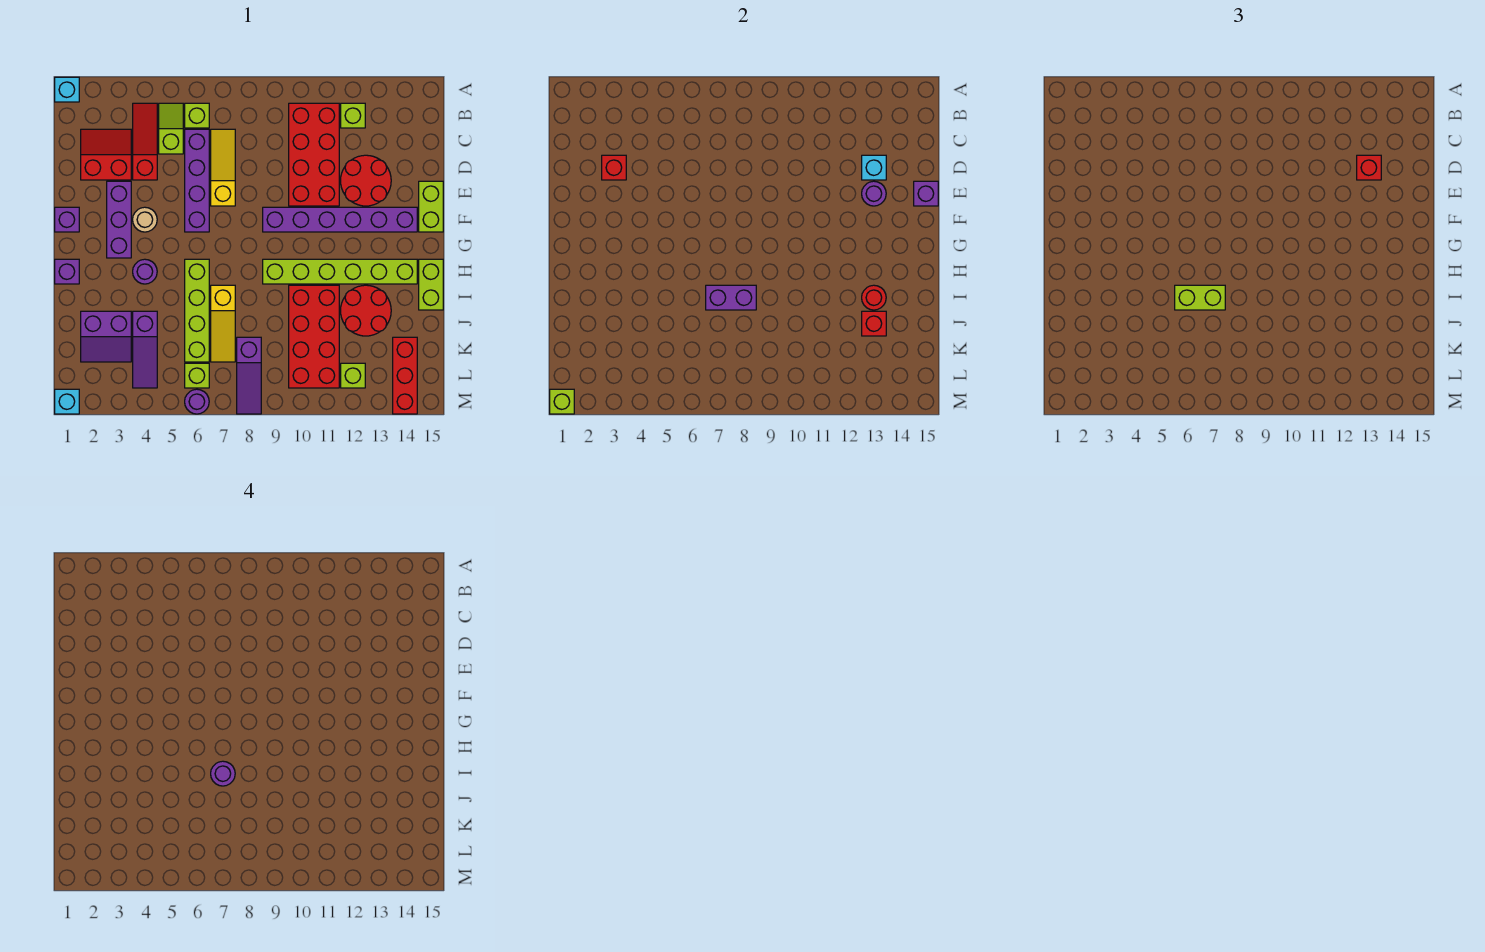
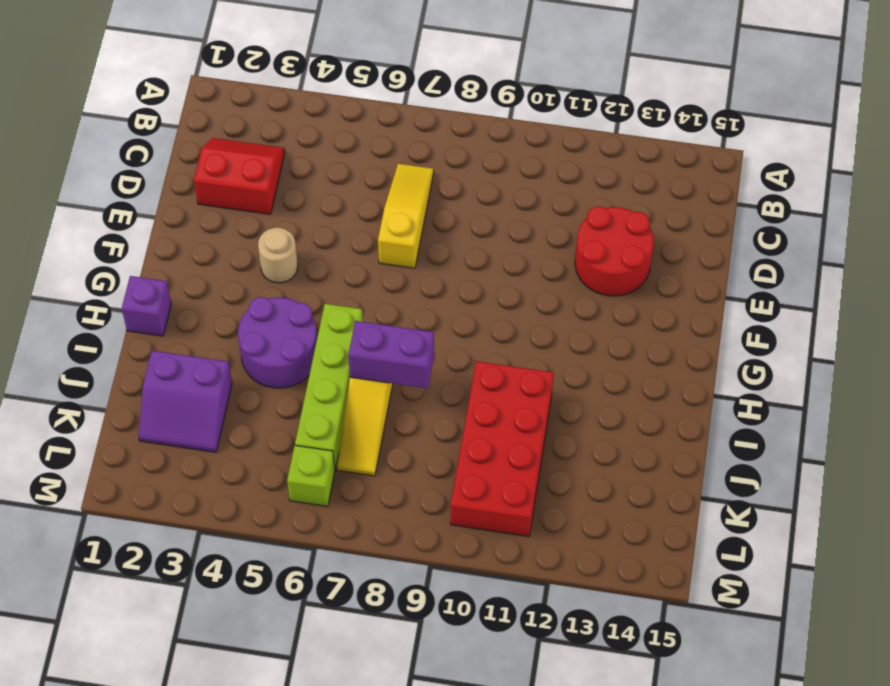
purple round brick H4:I5 level 1 -> purple round brick H4 level 1
none -> cyan brick A1 level 1
none -> red slope B4:D4 level 1 top D
none -> lime slope B5:C5 level 1 top C
none -> lime brick B6 level 1

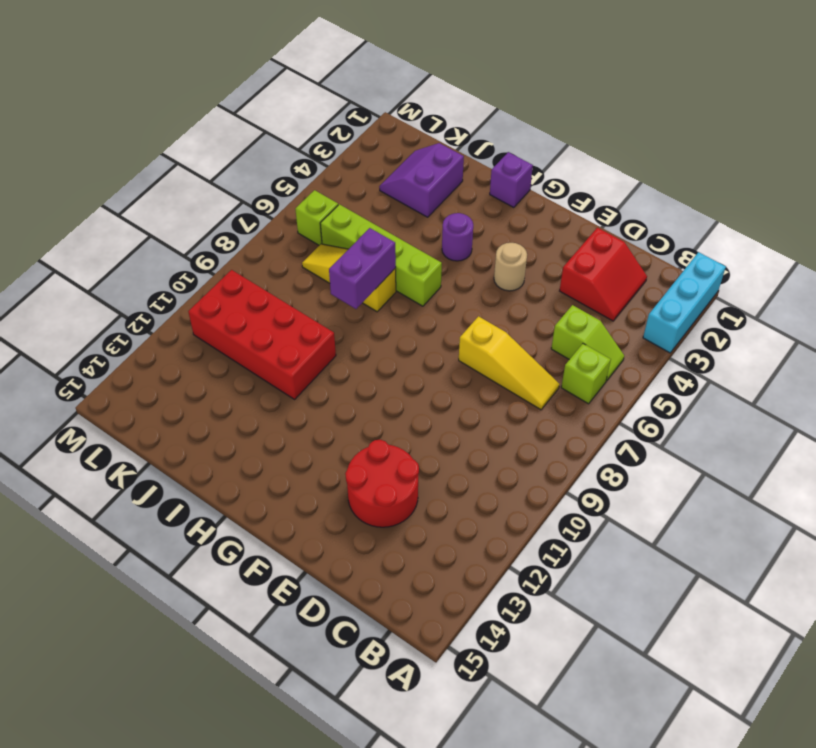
cyan brick A1:A3 level 1 -> cyan brick A1 level 1
none -> red slope B4:D4 level 1 top D
none -> red brick B10:E11 level 1
none -> lime brick B12 level 1
none -> purple brick C6:F6 level 1

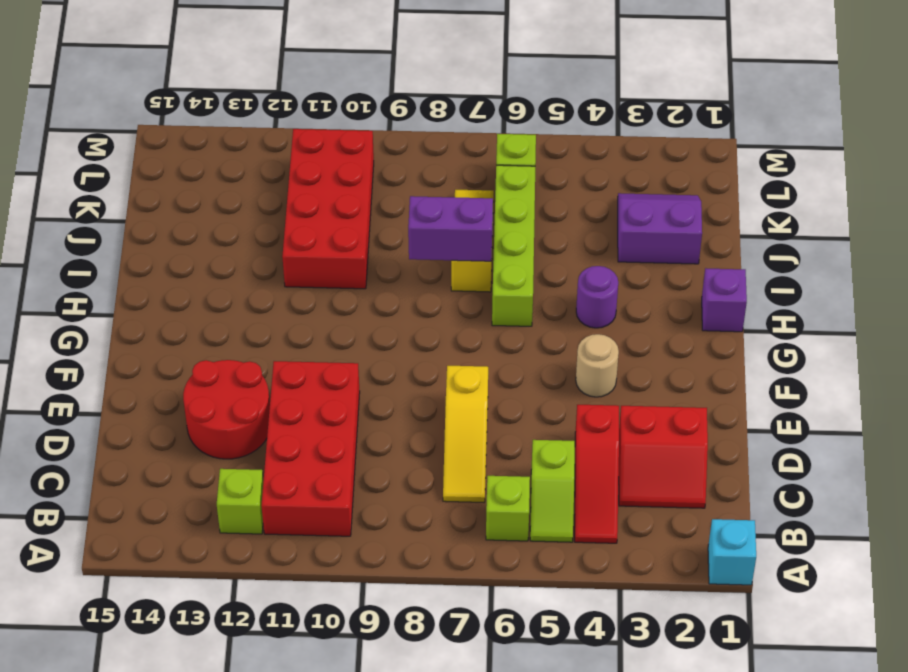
none -> purple brick C6:F6 level 1
none -> purple brick E3:G3 level 1
none -> lime brick E15:F15 level 1
none -> purple brick F1 level 1

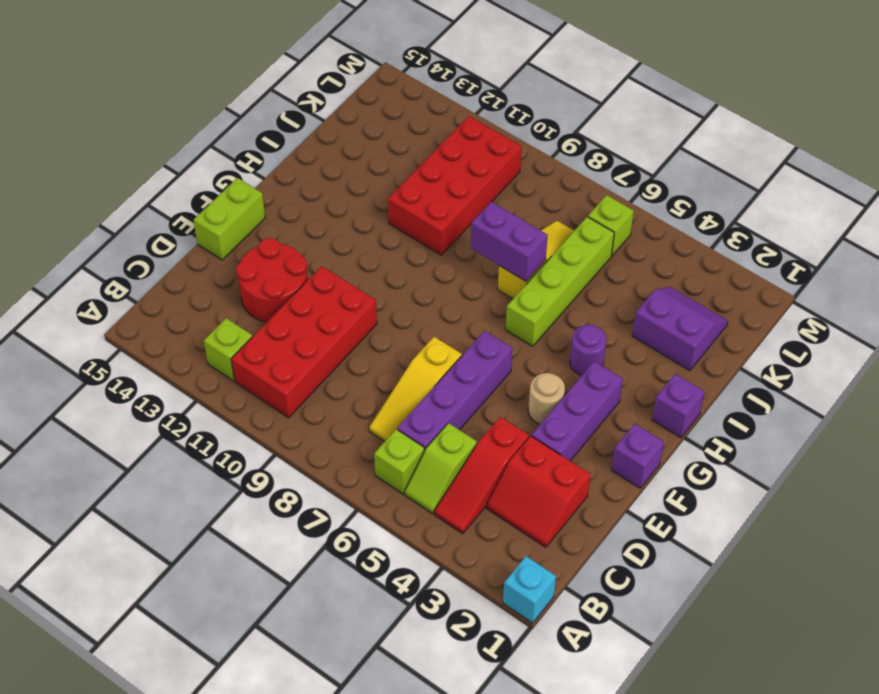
none -> purple brick F9:F14 level 1
none -> lime brick H9:H14 level 1
none -> lime brick H15:I15 level 1
none -> red round brick I12:J13 level 1

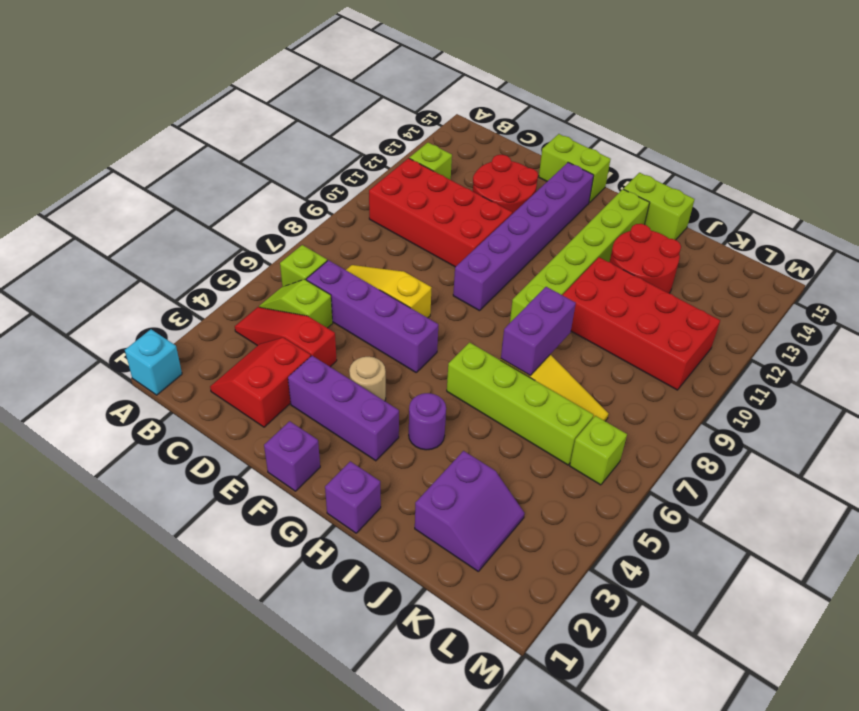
none -> purple slope J4:L4 level 1 top J
none -> purple slope K8:M8 level 1 top K
none -> red brick K14:M14 level 1
none -> lime brick L12 level 1

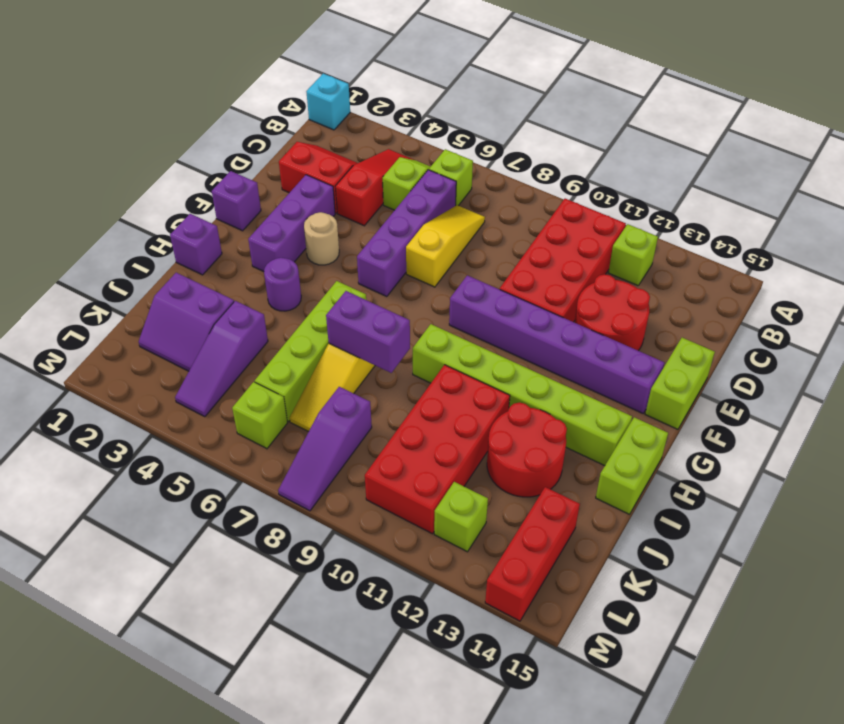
none -> cyan brick M1 level 1
none -> purple round brick M6 level 1
none -> red brick D3 level 2
none -> cyan brick D13 level 2

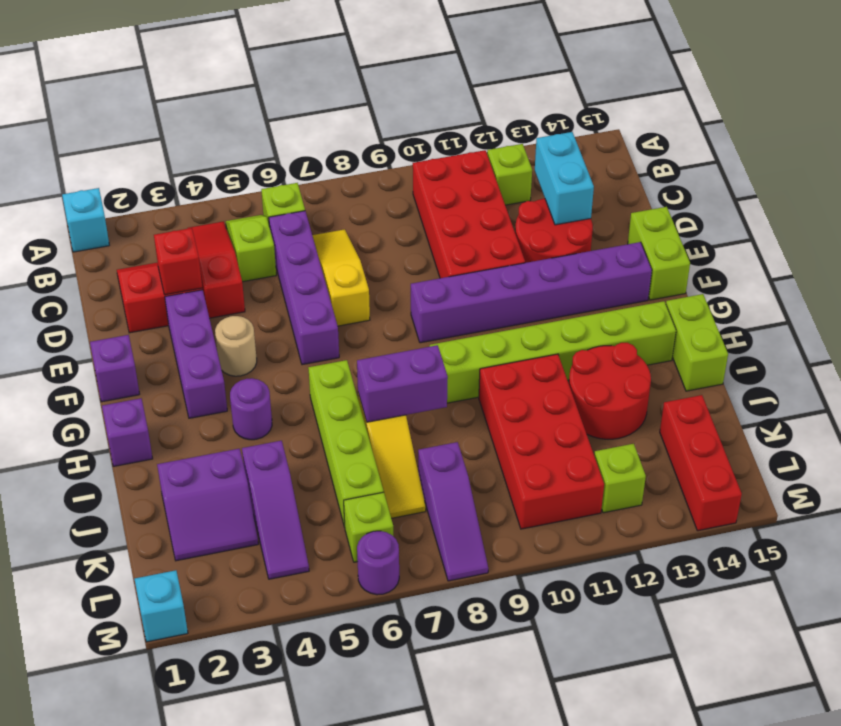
cyan brick C13:D13 level 2 -> cyan brick D13 level 2
none -> purple round brick E13 level 2
none -> purple brick E15 level 2
none -> red round brick I13 level 2
none -> red brick J13 level 2

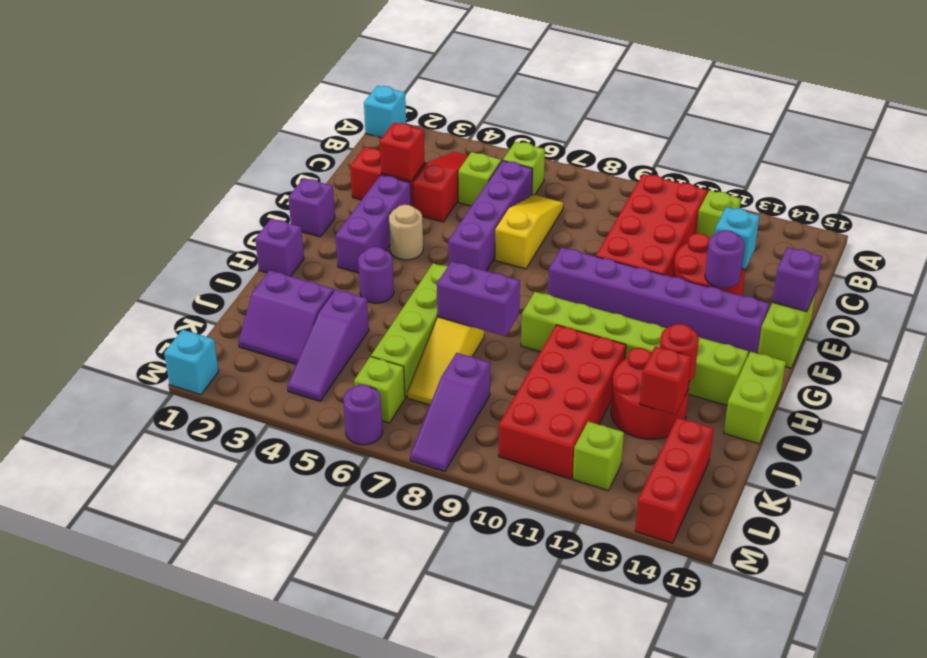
none -> lime brick M1 level 2
none -> red brick D13 level 3
none -> lime brick I6:I7 level 3
none -> purple round brick I7 level 4

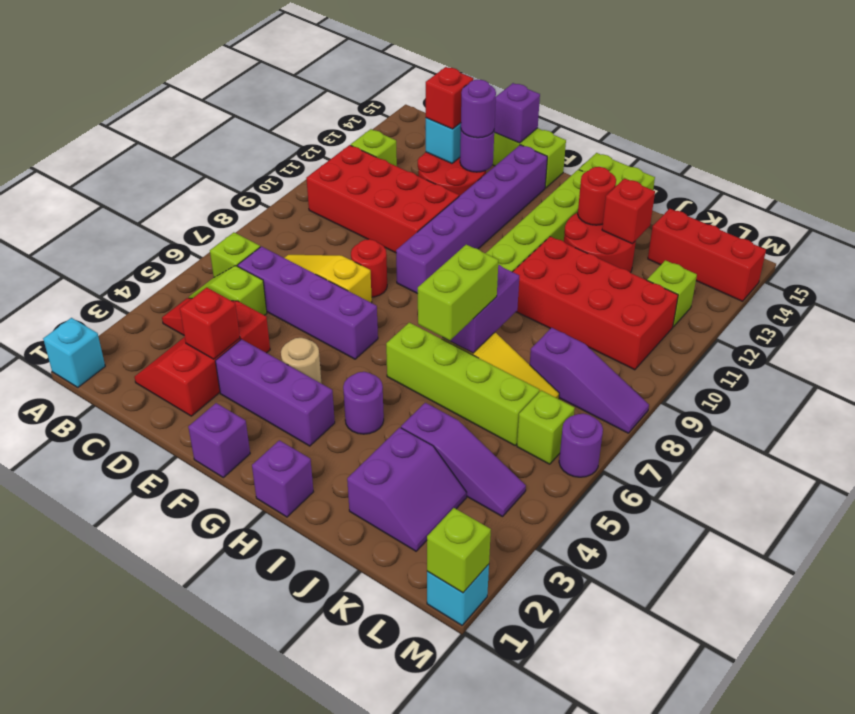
red round brick E8 level 1 -> none
purple round brick E13 level 3 -> purple round brick I7 level 4

